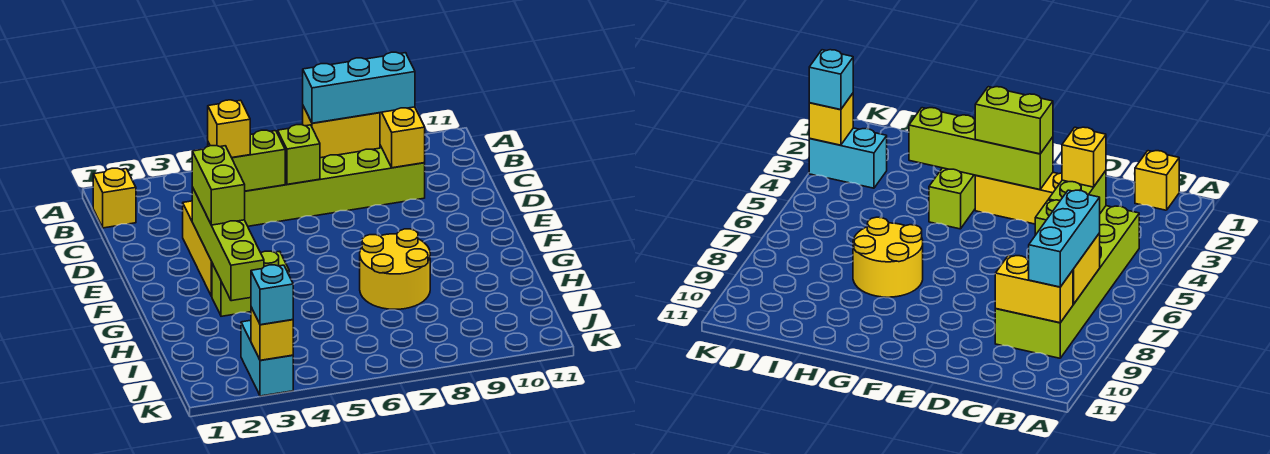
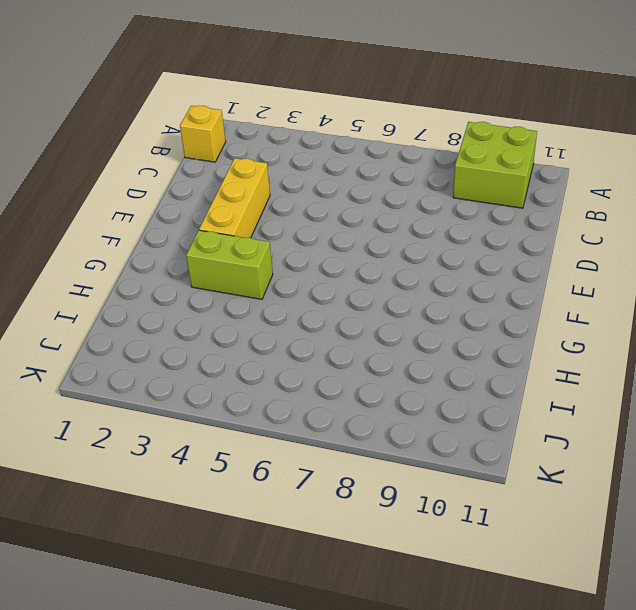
lime brick A9:B10 level 1 -> lime brick B4:C9 level 1
none -> yellow round brick G7:H8 level 1
none -> cyan brick J3:K3 level 1
none -> yellow brick B7:B8 level 2

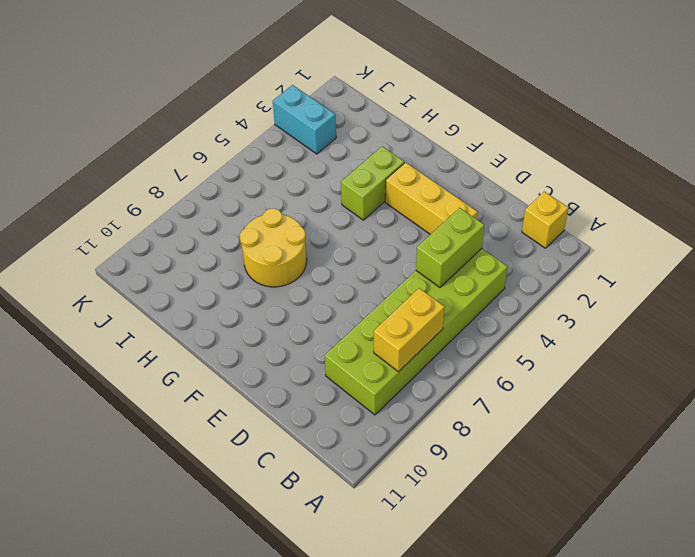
none -> yellow brick B9:C9 level 2
none -> lime brick C6 level 2
none -> lime brick E3:H3 level 2

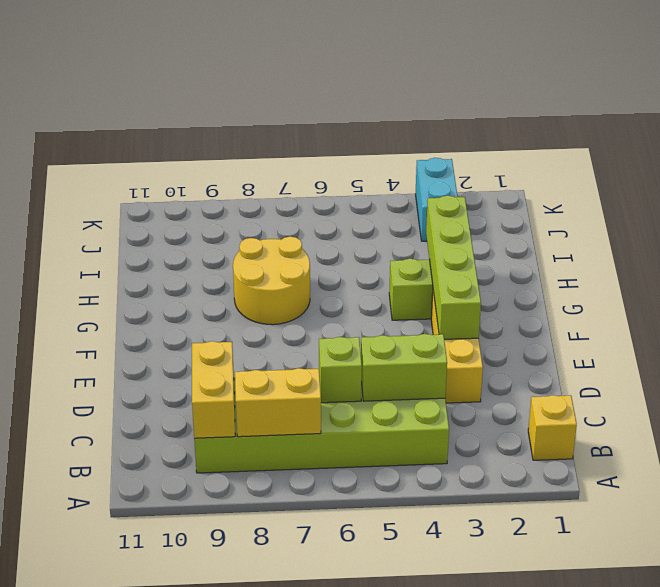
none -> yellow brick K3 level 2
none -> cyan brick B7:B9 level 3
none -> yellow brick C4 level 3

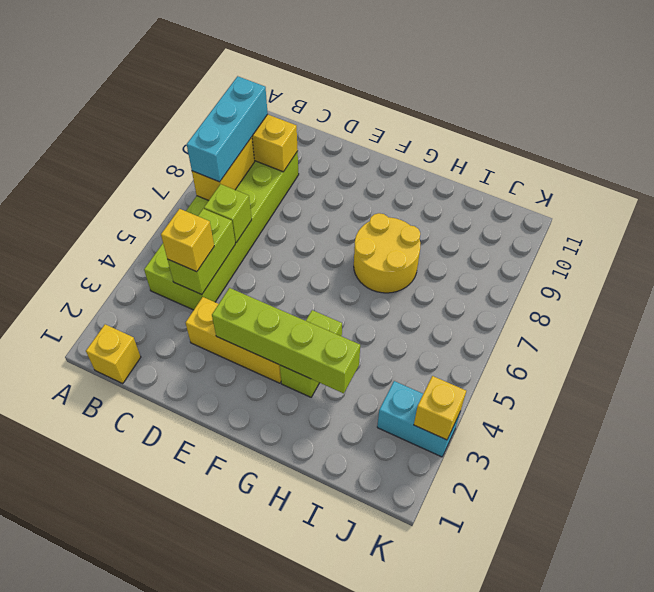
none -> lime brick E3:F3 level 3
none -> cyan brick K3 level 3

